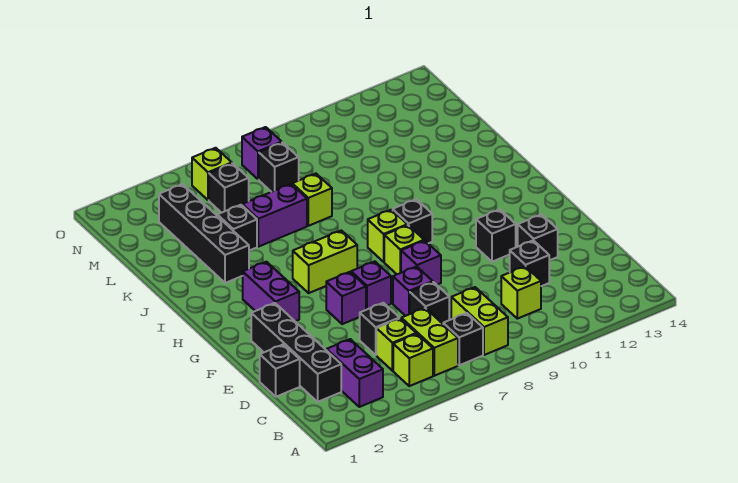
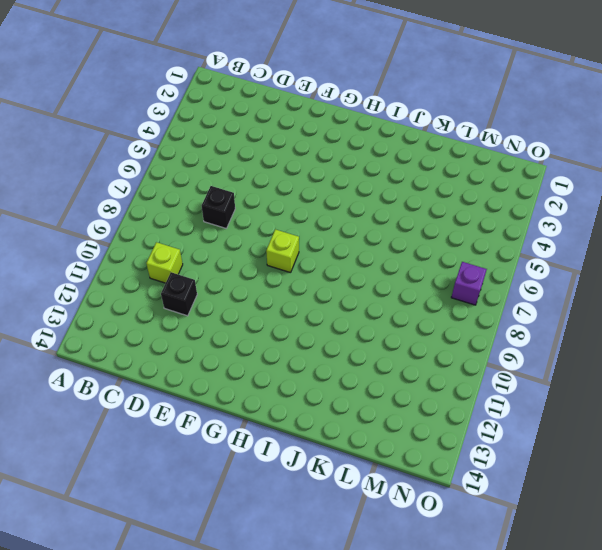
none -> purple brick B3:C3 level 1
none -> lime brick B5 level 1
none -> lime brick B6:C6 level 1
none -> black brick B7 level 1

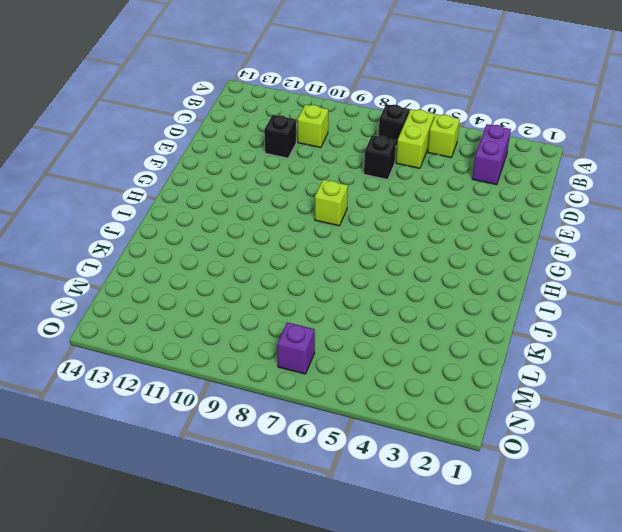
none -> lime brick B8:C8 level 1
none -> black brick C2:F2 level 1
none -> lime brick C5 level 1
none -> black brick D1 level 1

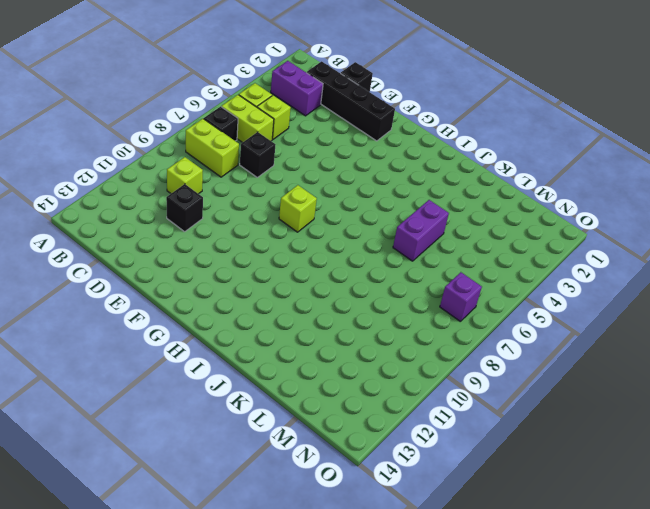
none -> black brick D5 level 1
none -> purple brick E7 level 1
none -> black brick E12 level 1
none -> purple brick F5 level 1

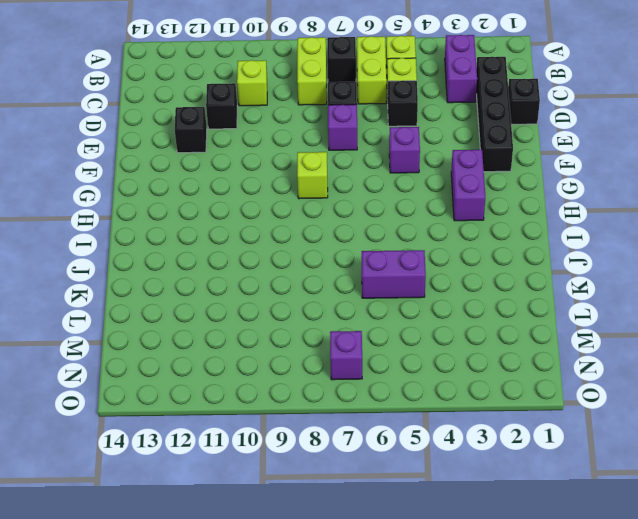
none -> purple brick F6 level 1
none -> purple brick F8 level 1
none -> black brick F11 level 1
none -> lime brick H5:H6 level 1

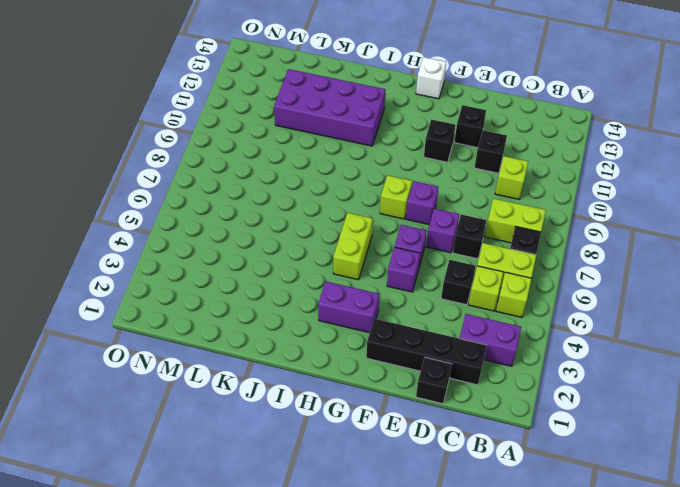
white brick G14 level 1 -> none
purple brick I11:L12 level 1 -> none
none -> lime brick H8 level 1
none -> black brick H9 level 1
none -> black brick J3:M3 level 1
none -> black brick K4 level 1

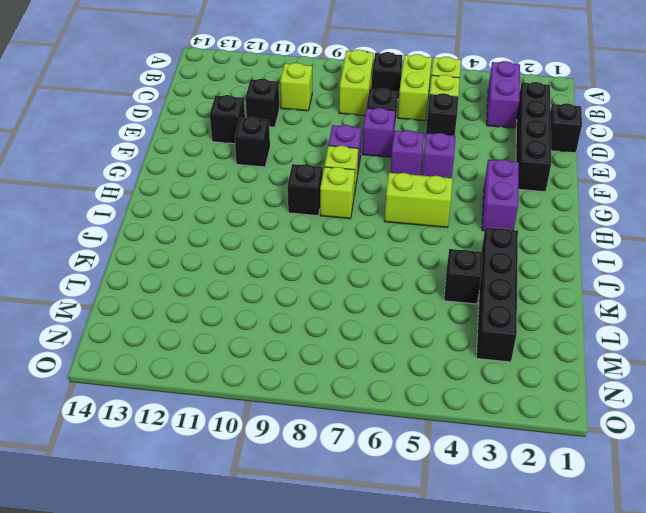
none -> purple brick K5:K6 level 1
none -> lime brick K7 level 1
none -> black brick M5 level 1
none -> black brick M7 level 1

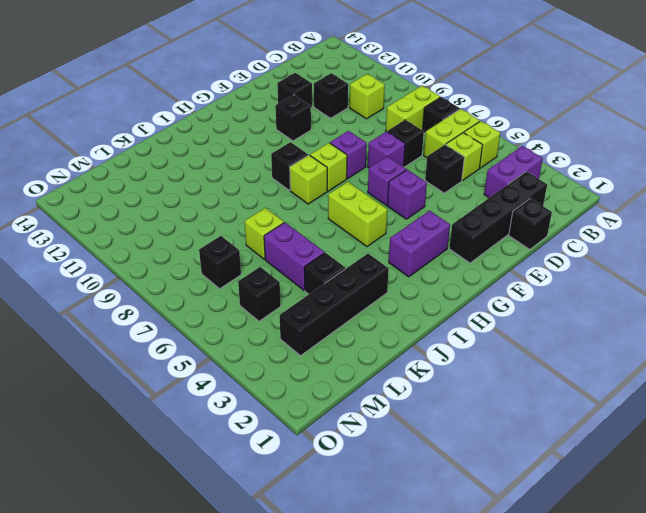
none -> lime brick N5 level 1
none -> purple brick N7 level 1

